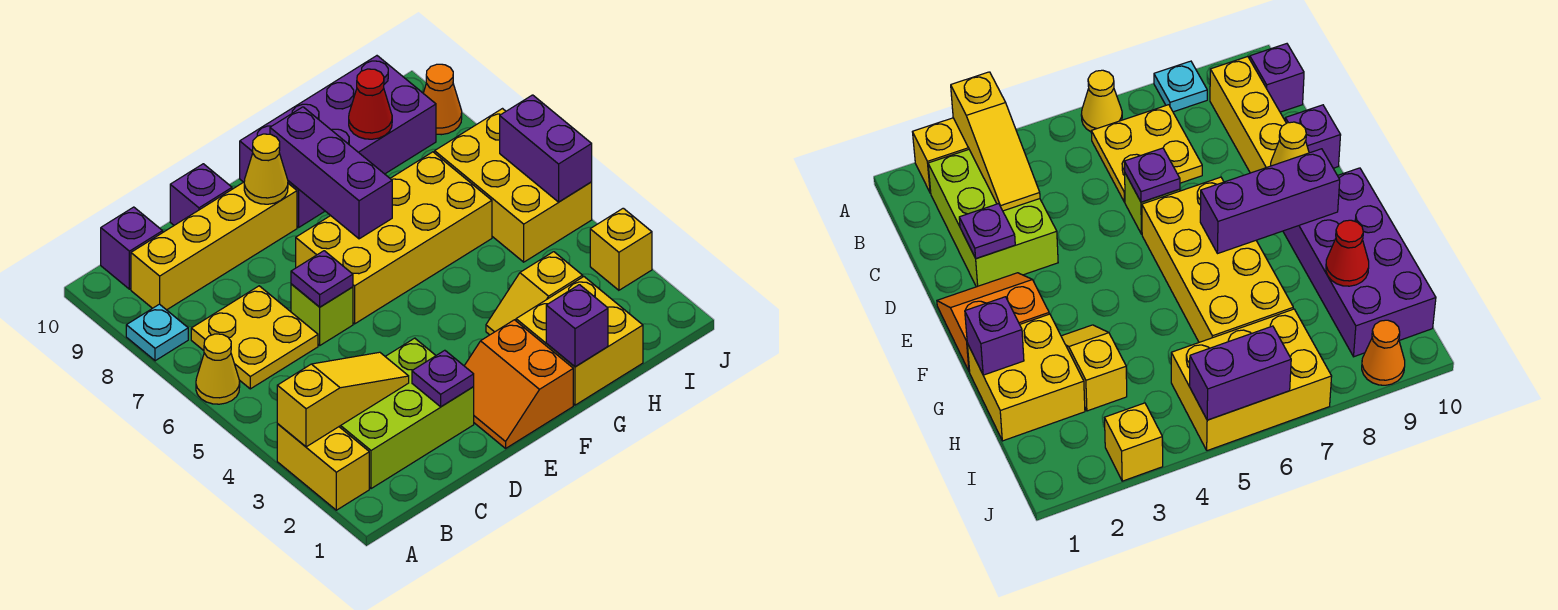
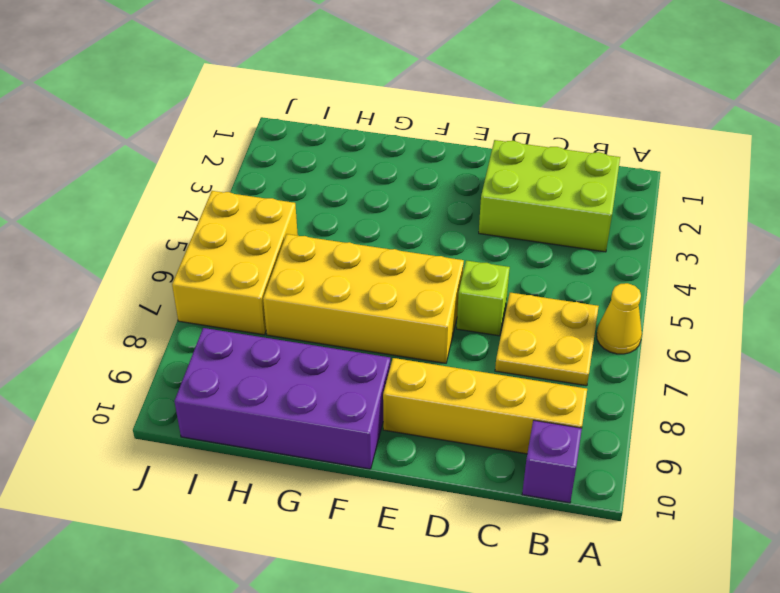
none -> yellow brick A2:A3 level 1
none -> cyan plate A8 level 1
none -> purple brick D10 level 1

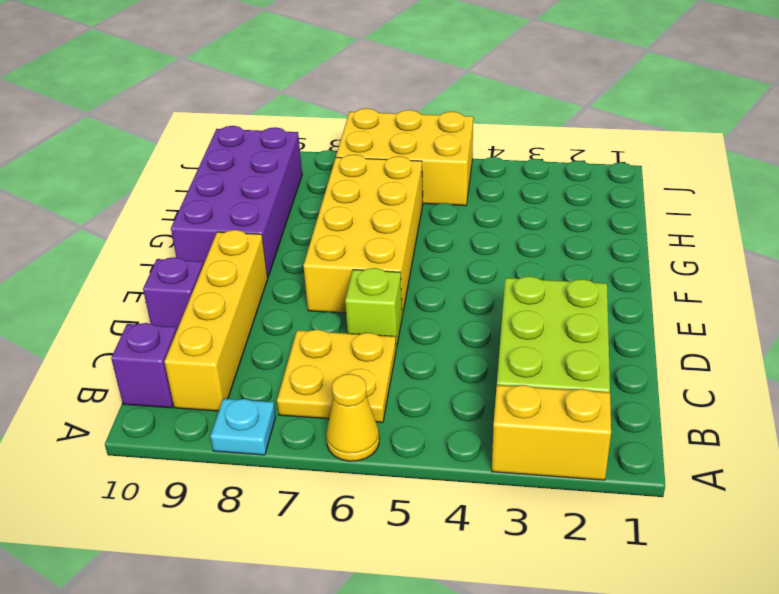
none -> orange slope E1:F2 level 1 top F
none -> yellow brick G1:H2 level 1
none -> yellow slope G3:H3 level 1 top H

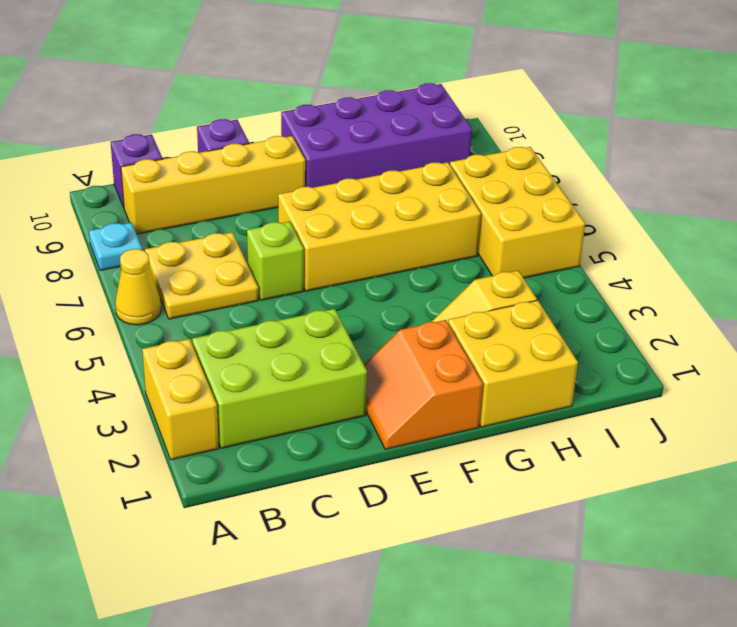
none -> yellow brick J3 level 1
none -> orange cone J9 level 1
none -> yellow slope A3:C3 level 2 top A

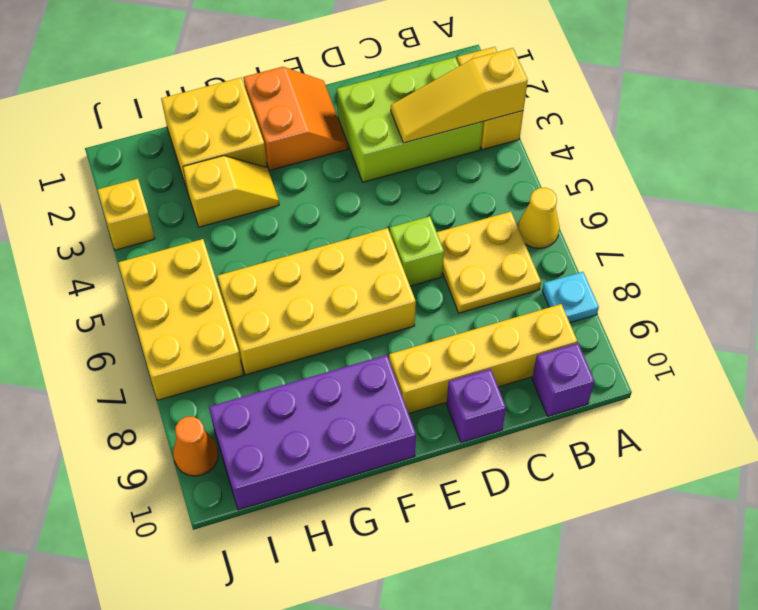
none -> purple plate D2 level 2
none -> purple plate D6 level 2
none -> yellow cone E9 level 2

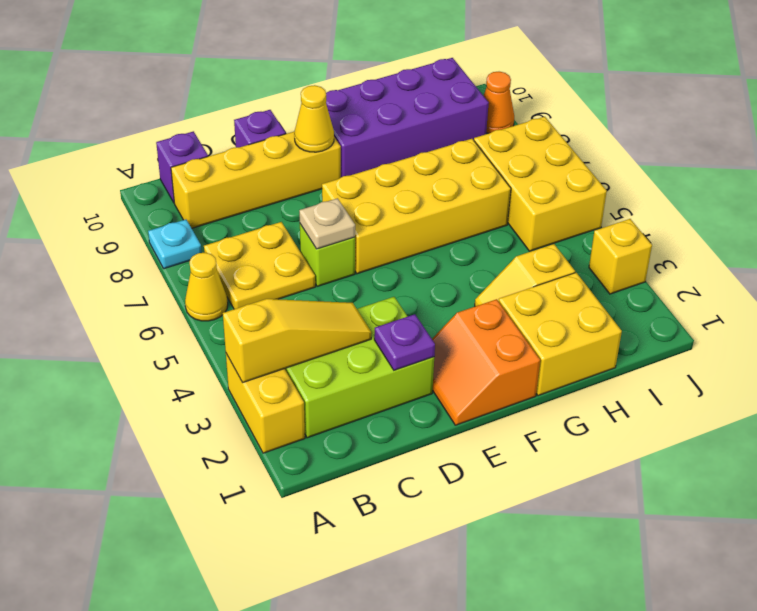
tan plate D6 level 2 -> purple plate D6 level 2
none -> purple brick F7:F9 level 2
none -> purple brick G1 level 2
none -> red cone H9 level 2

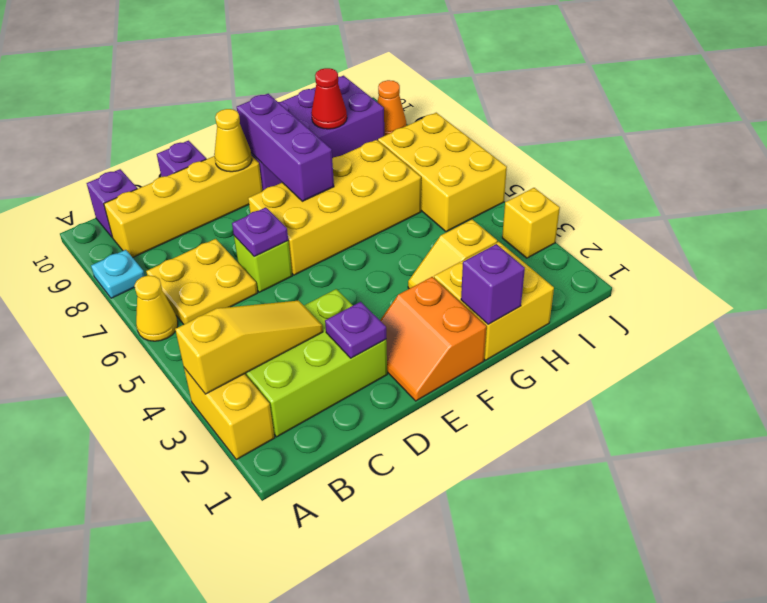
none -> purple brick J5:J6 level 2

